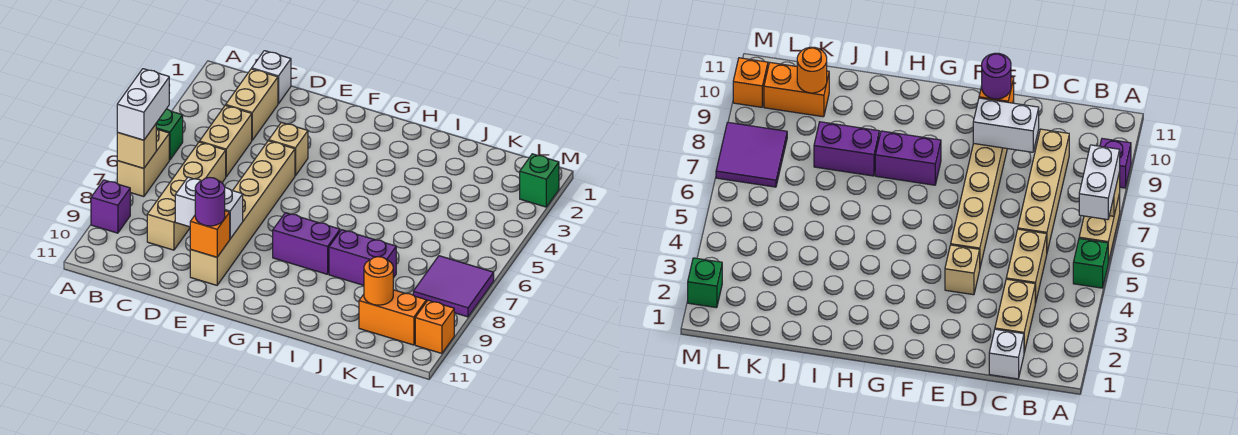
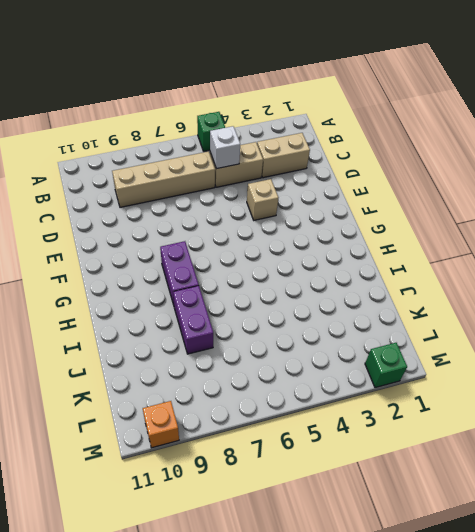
white brick C5 level 2 -> white brick C1 level 1
none -> tan brick A6:A7 level 1
none -> purple brick A9 level 1
none -> tan brick E5:E10 level 1

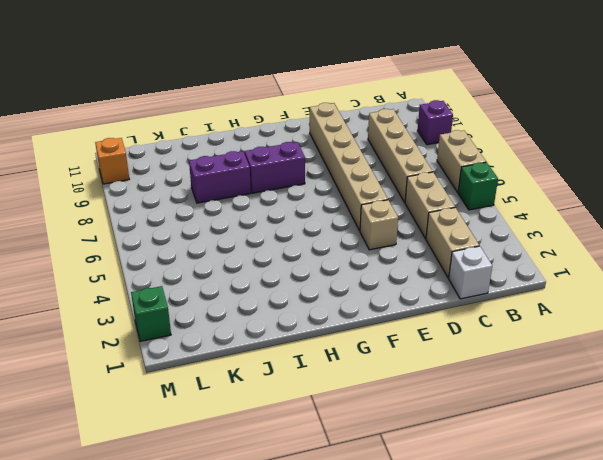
none -> orange brick K10:L10 level 1
none -> purple tile L7:M8 level 1
none -> tan brick A7 level 2

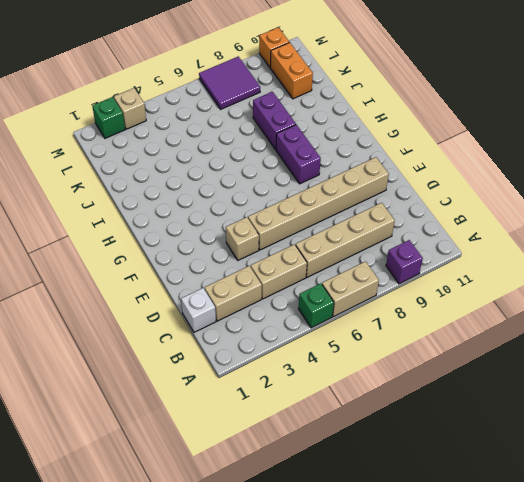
tan brick M3 level 1 -> tan brick A7 level 2
none -> white brick D9:E9 level 2
none -> orange brick E10 level 2
none -> orange round brick K10 level 2

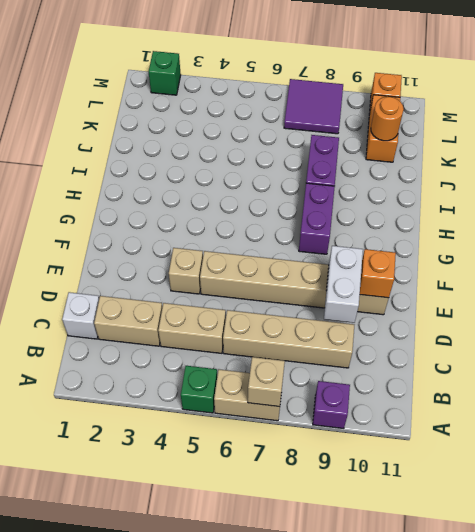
none -> white brick A6:A7 level 3
none -> purple round brick E10 level 3

